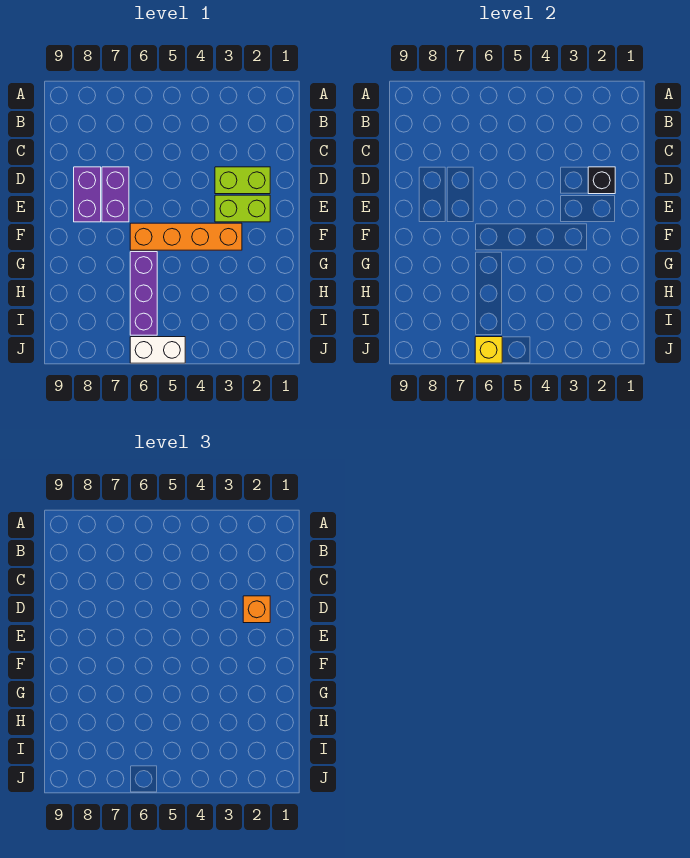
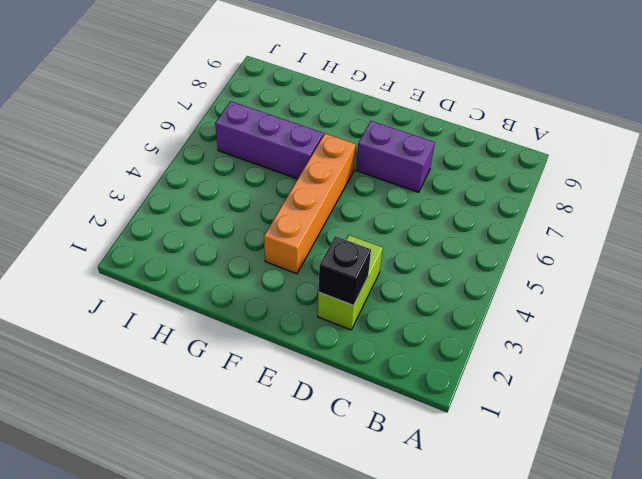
none -> purple brick D8:E8 level 1
none -> lime brick E2:E3 level 1

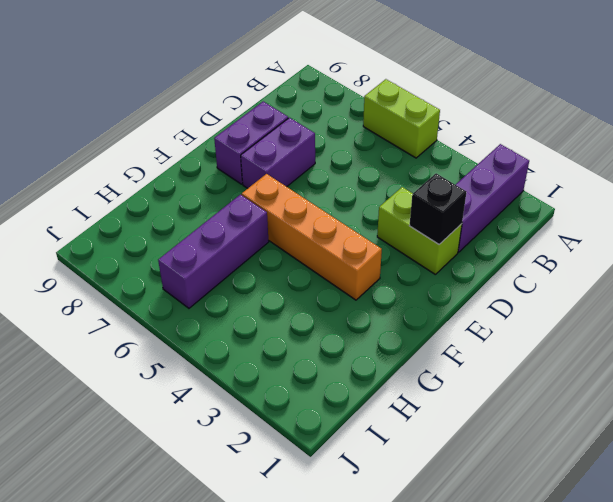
purple brick A2:C2 level 1 -> none
lime brick A5:A6 level 1 -> lime brick E2:E3 level 1
none -> white brick J5:J6 level 1
none -> yellow brick J6 level 2

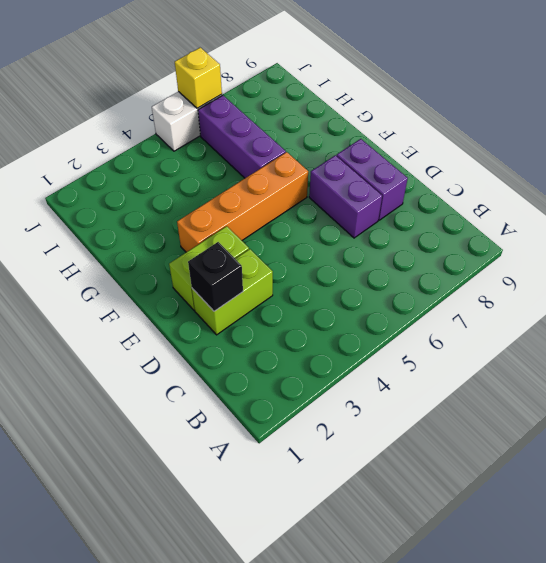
none -> orange brick D2 level 3

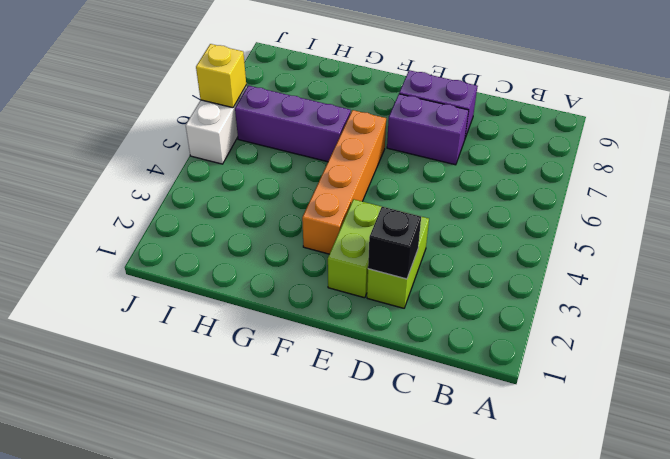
none -> orange brick D2 level 3

